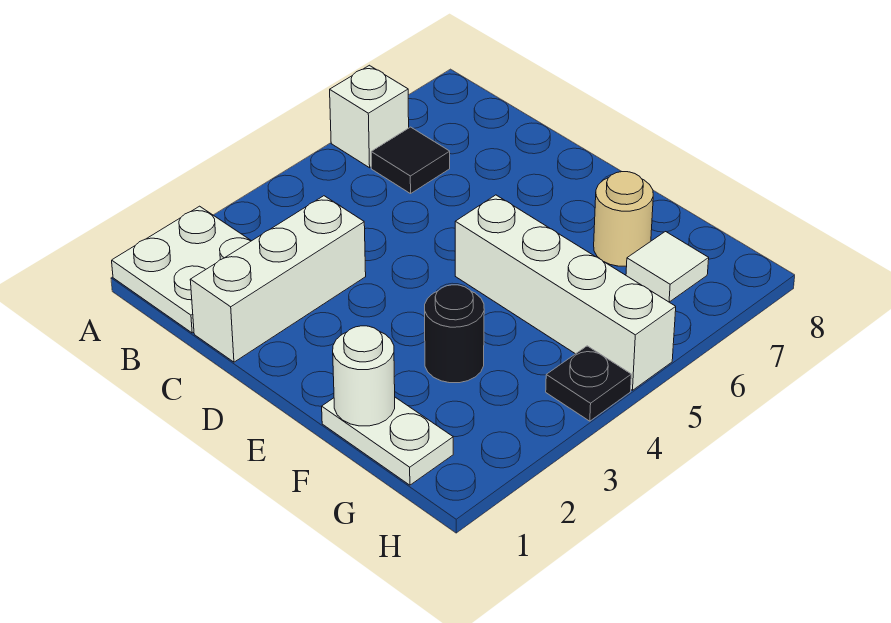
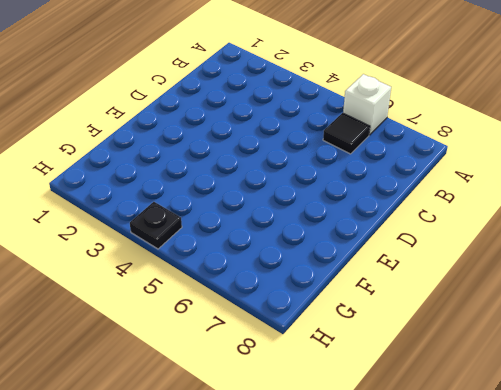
none -> white plate A1:B2 level 1
none -> white brick C1:C3 level 1

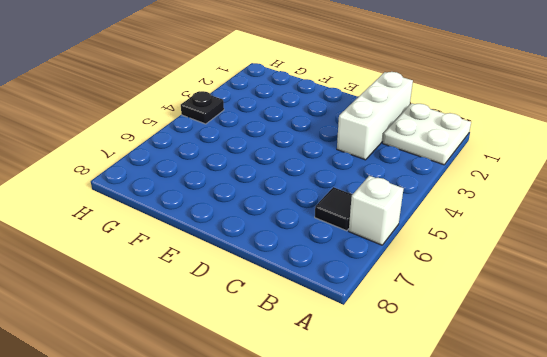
none -> white brick E5:H5 level 1
none -> white plate F1:G1 level 1

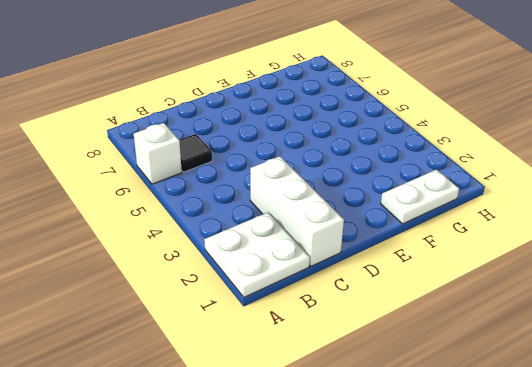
none -> white brick E5:H5 level 1
none -> black round brick F3 level 1

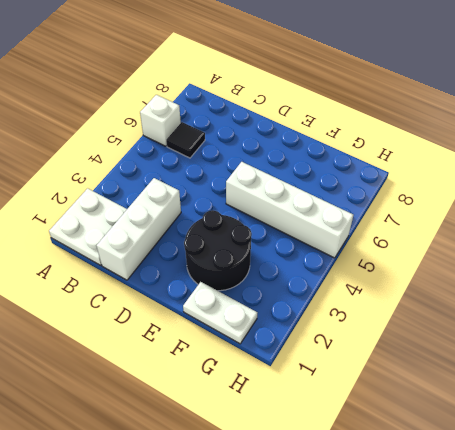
black round brick E2:F3 level 1 -> black round brick F3 level 1
none -> tan round brick F7 level 1
none -> white tile G7 level 1

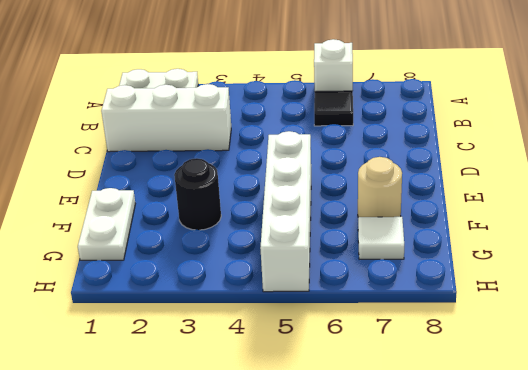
none -> black plate H4 level 1
none -> white round brick F1 level 2

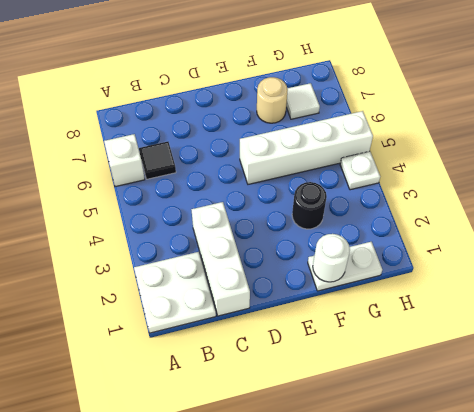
white plate H4 level 1 -> black plate H4 level 1

